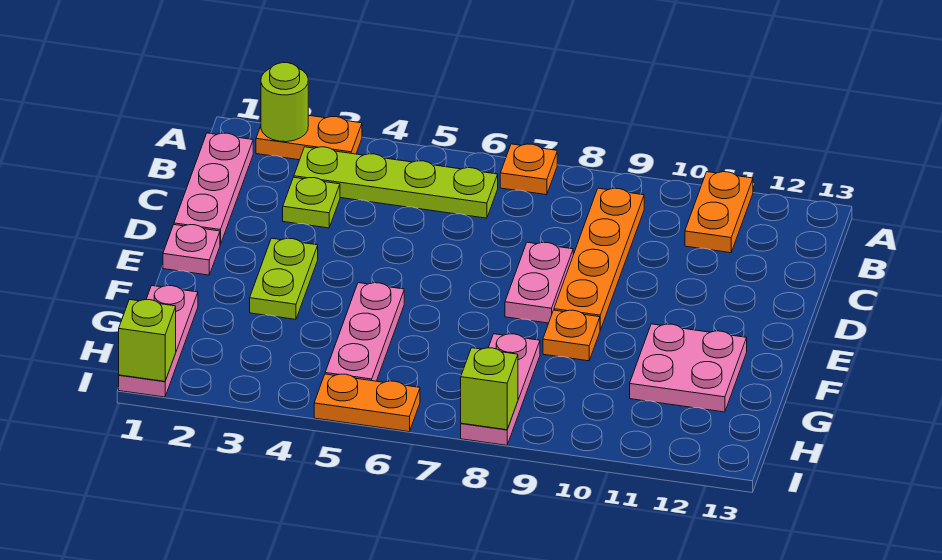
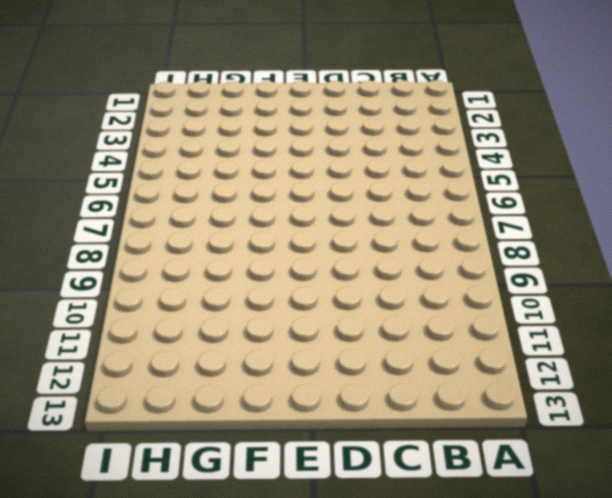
none -> orange plate A2:A3 level 1
none -> orange plate A7 level 1
none -> orange plate A11:B11 level 1

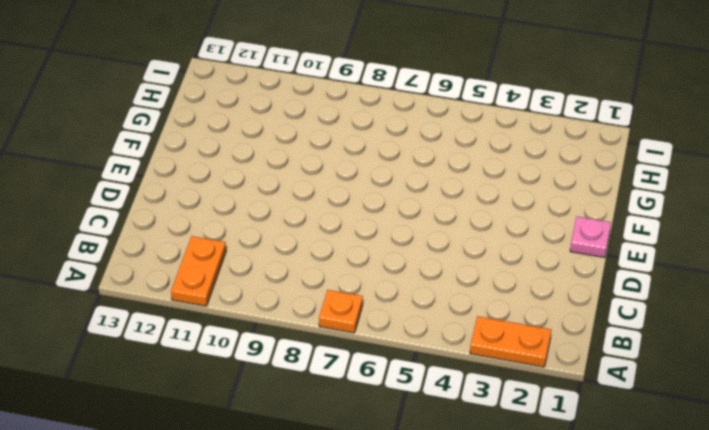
none -> pink plate B1:D1 level 1
none -> lime plate B3:B6 level 1
none -> orange plate B9:E9 level 1

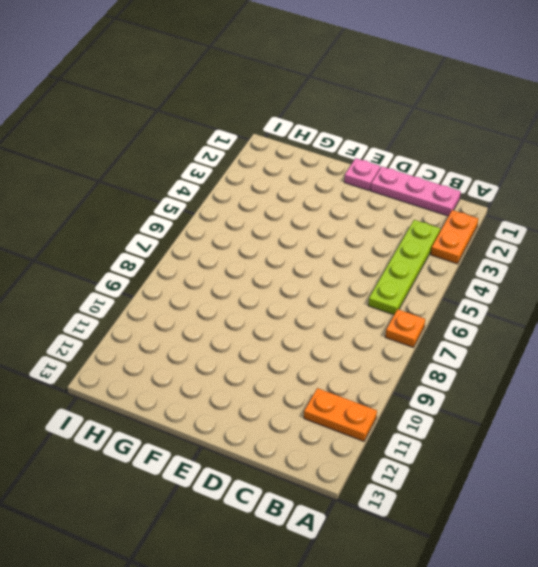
none -> orange plate B9:E9 level 1
none -> lime plate C3 level 1
none -> pink plate D8:E8 level 1

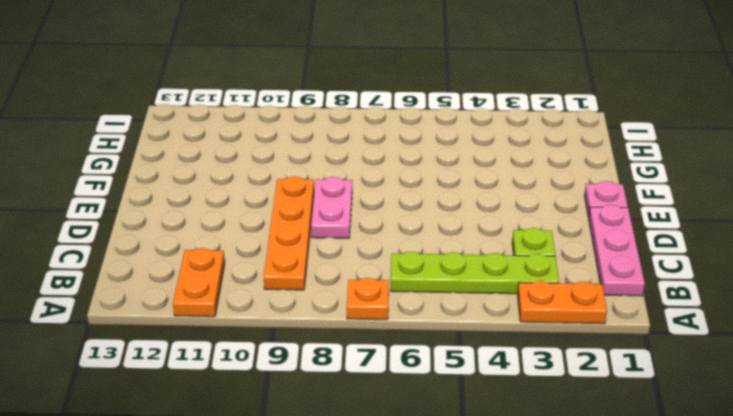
none -> lime plate E3:F3 level 1
none -> pink plate F5:H5 level 1
none -> orange plate F9 level 1

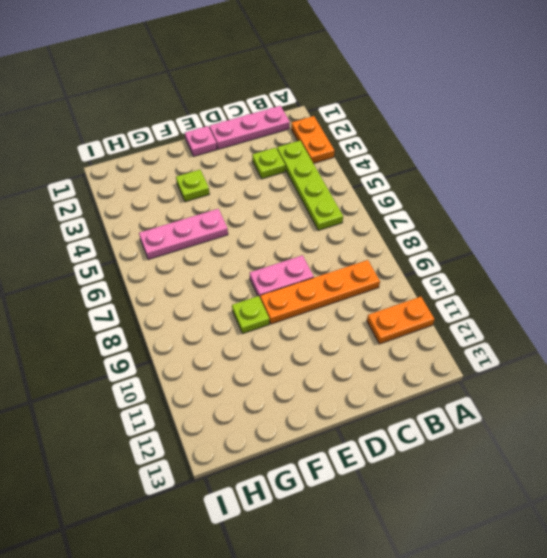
lime plate F3 level 1 -> lime plate E3:F3 level 1
lime plate F9 level 1 -> orange plate F9 level 1
none -> orange plate A7 level 1
none -> pink plate F11:G12 level 1
none -> pink plate G1:I1 level 1

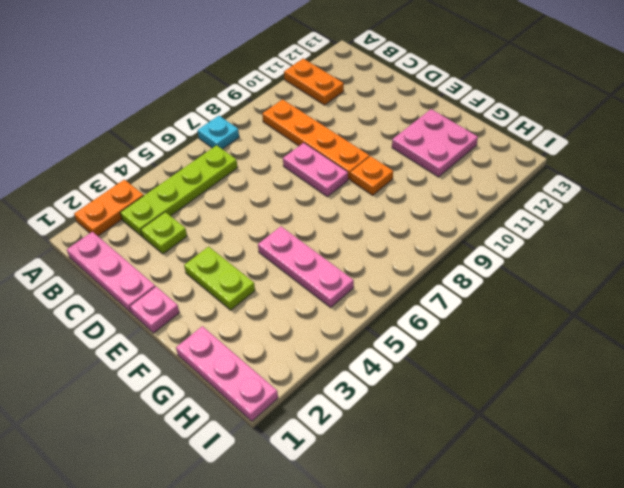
cyan plate A7 level 1 -> orange plate A7 level 1
none -> pink plate G8:I8 level 1
none -> orange plate I5:I6 level 1
none -> lime round brick A2 level 2

